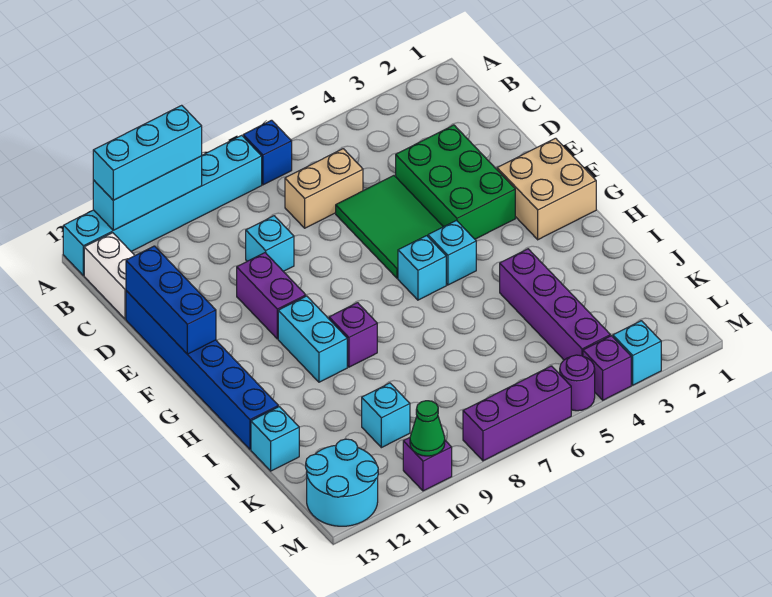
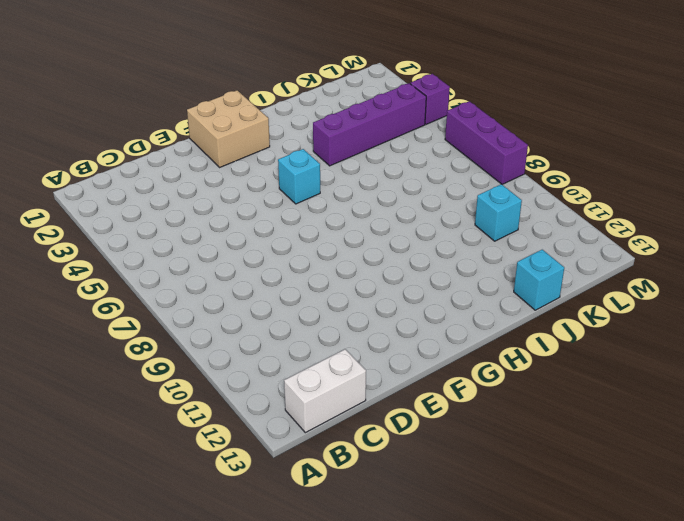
none -> blue brick A7 level 1
none -> cyan brick A8:A13 level 1
none -> tan brick C6:C7 level 1

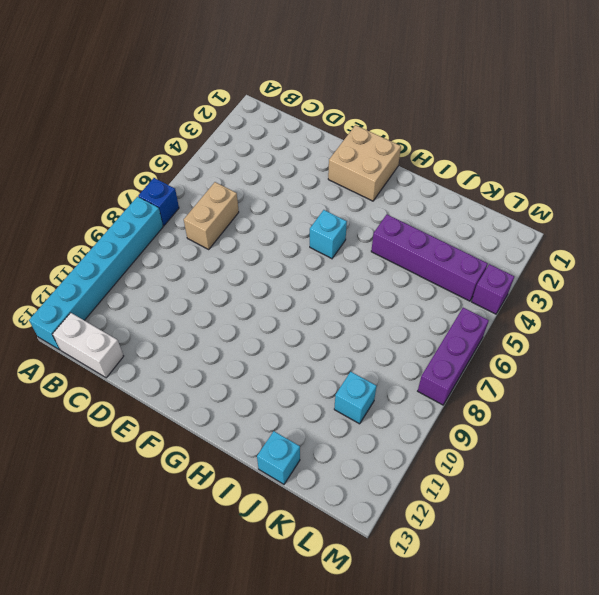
none -> green brick D3:F4 level 1
none -> green tile D5:F6 level 1
none -> cyan brick D9 level 1

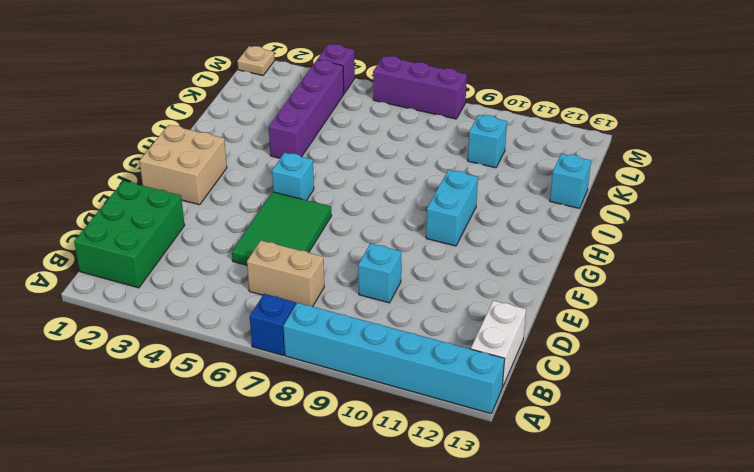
green brick B1:D2 level 1 -> green brick D3:F4 level 1
tan plate M1 level 1 -> none
none -> blue brick D13:I13 level 1
none -> purple brick E10:F10 level 1
none -> cyan brick G6 level 1

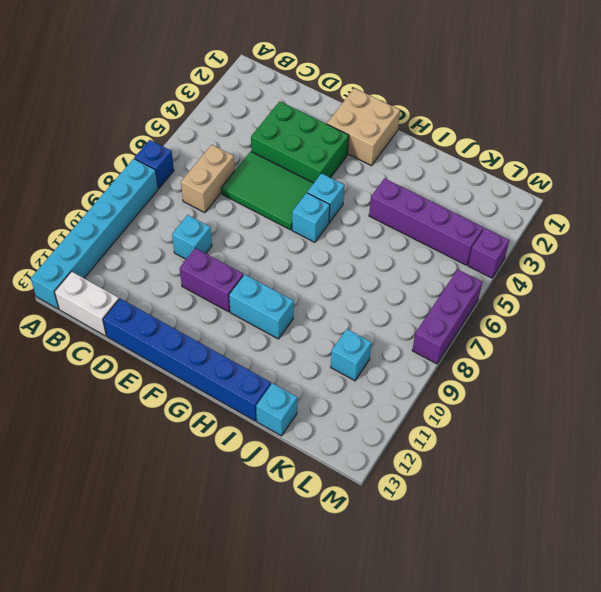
none -> purple brick H9 level 1
none -> cyan round brick L12:M13 level 1
none -> cyan brick M3 level 1

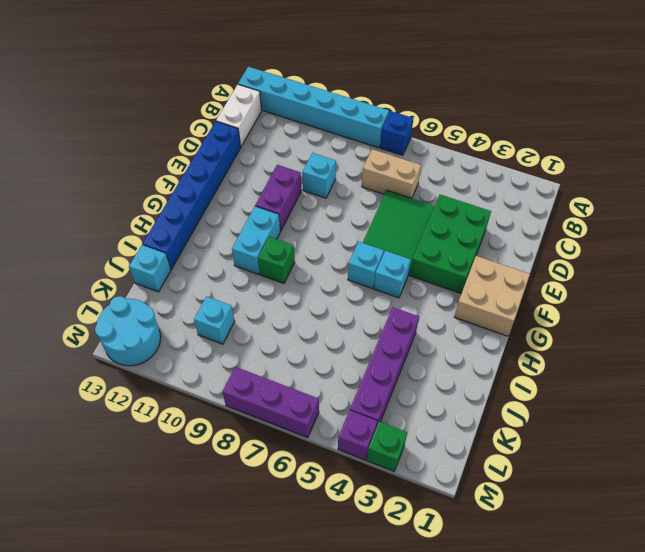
green brick H9 level 1 -> purple brick H9 level 1
green brick M3 level 1 -> cyan brick M3 level 1
none -> purple round brick M5 level 1
none -> purple brick M10 level 1
none -> cyan brick A10:A12 level 2

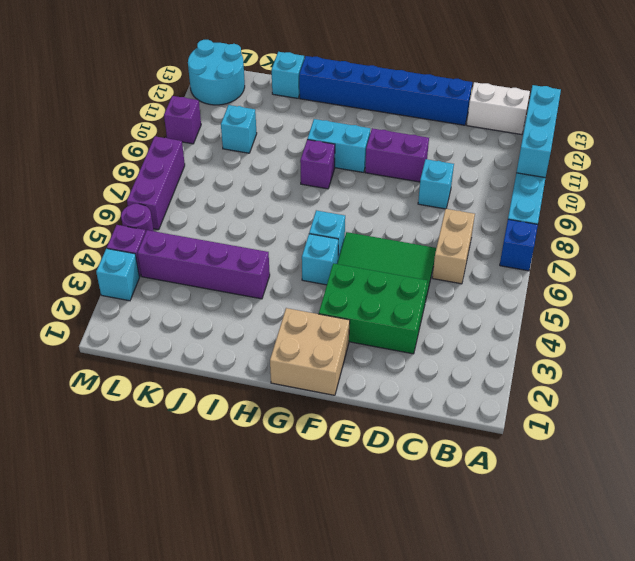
none -> blue brick D13:F13 level 2
none -> green cone M10 level 2
none -> cyan brick A10:A12 level 3

